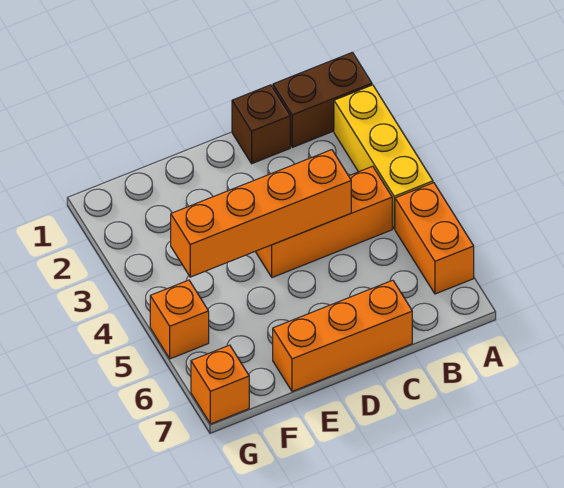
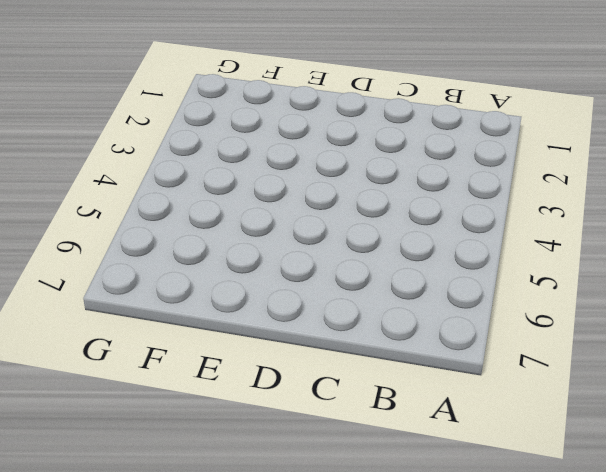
none -> brown brick A1:B1 level 1
none -> yellow brick A2:A4 level 1

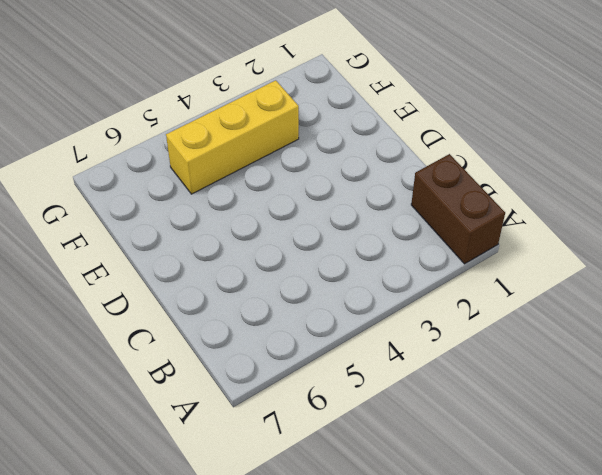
yellow brick F3:F5 level 1 -> yellow brick A2:A4 level 1
none -> orange brick A5:A6 level 1
none -> orange brick B4:D4 level 1

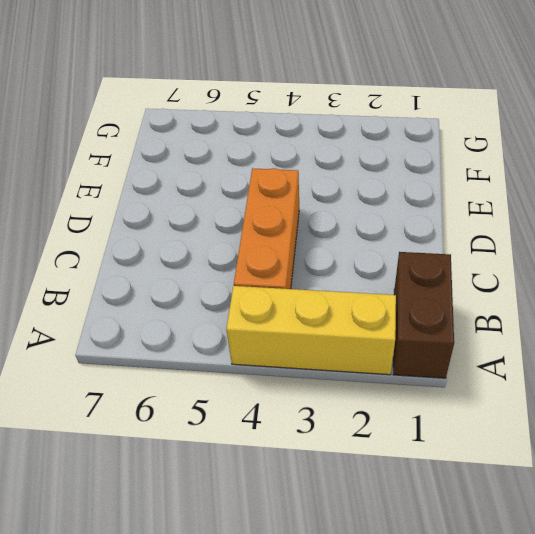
none -> orange brick A5:A6 level 1
none -> brown brick C1 level 1

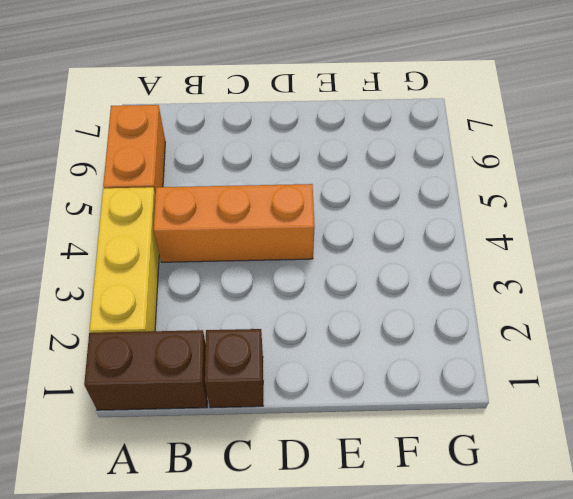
none -> orange brick C7:E7 level 1
none -> orange brick G5 level 1

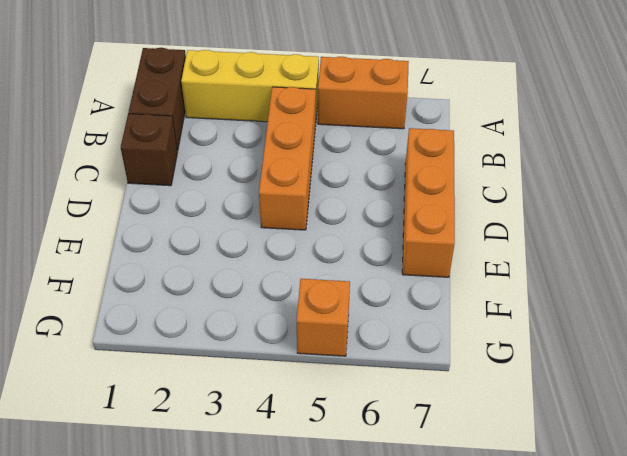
none -> orange brick G7 level 1
none -> orange brick C4:F4 level 2

